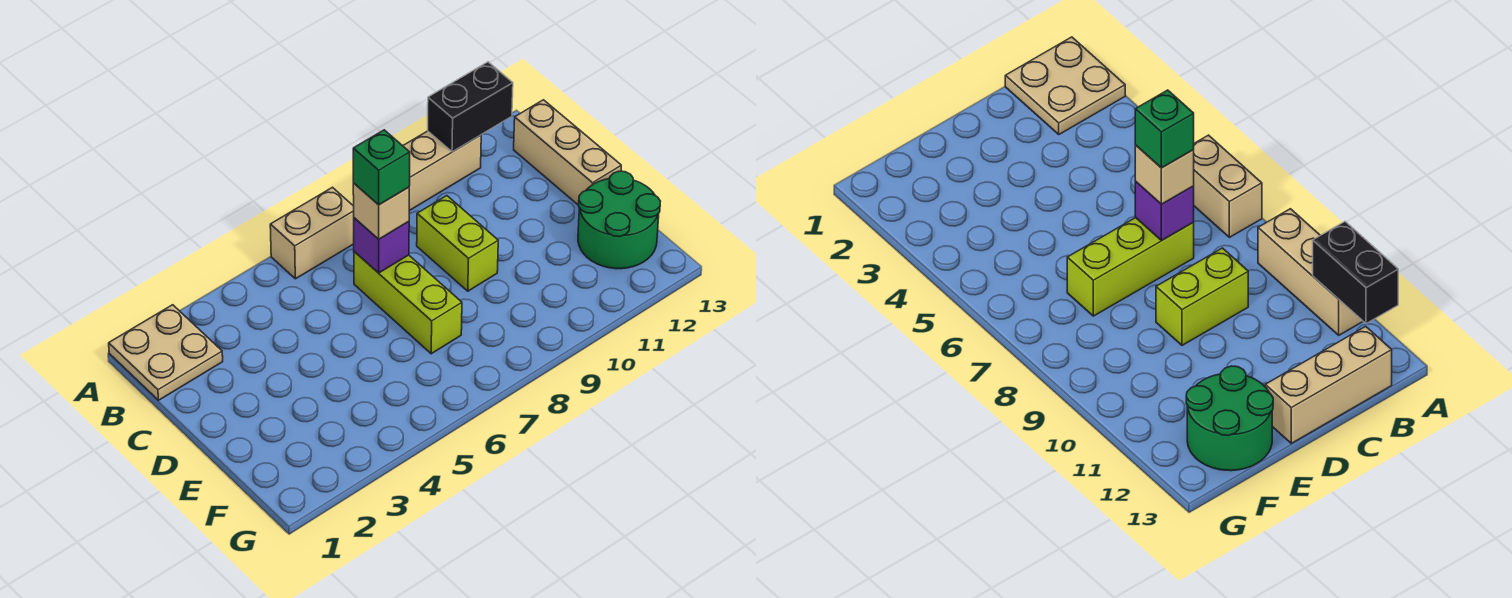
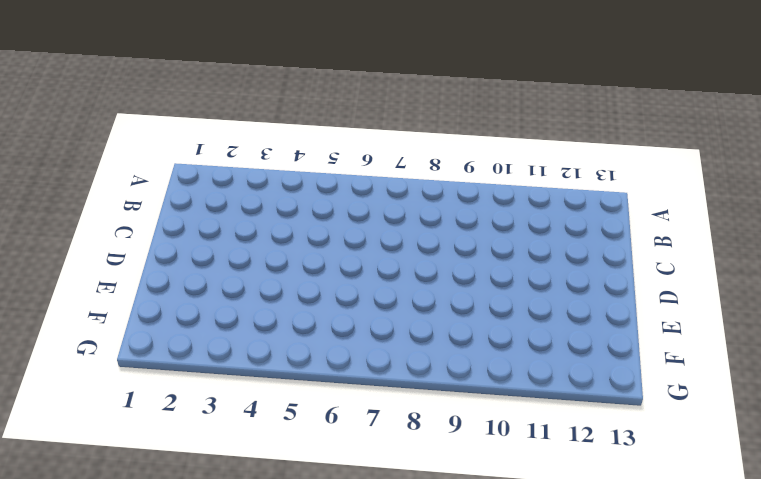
none -> tan plate A1:B2 level 1
none -> tan brick A6:A7 level 1

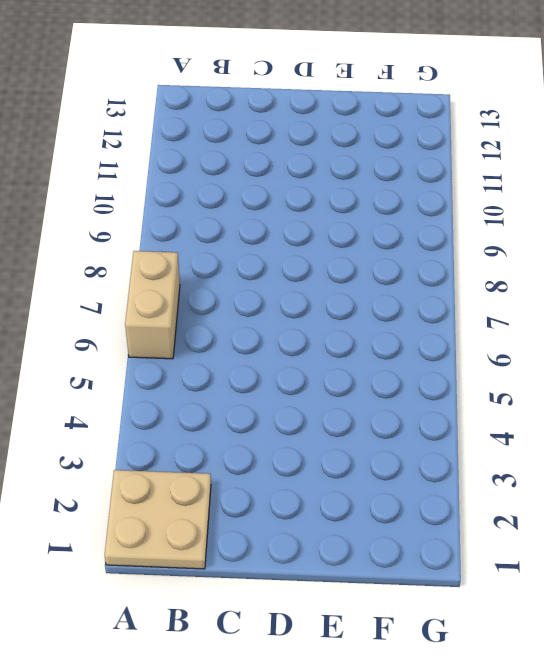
none -> tan brick A9:A11 level 1
none -> tan brick B13:D13 level 1

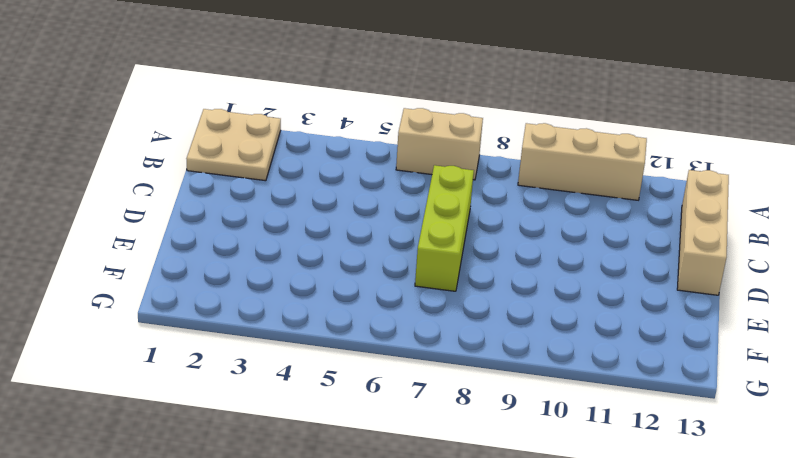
none -> lime brick C9:D9 level 1
none -> green round brick E12:F13 level 1

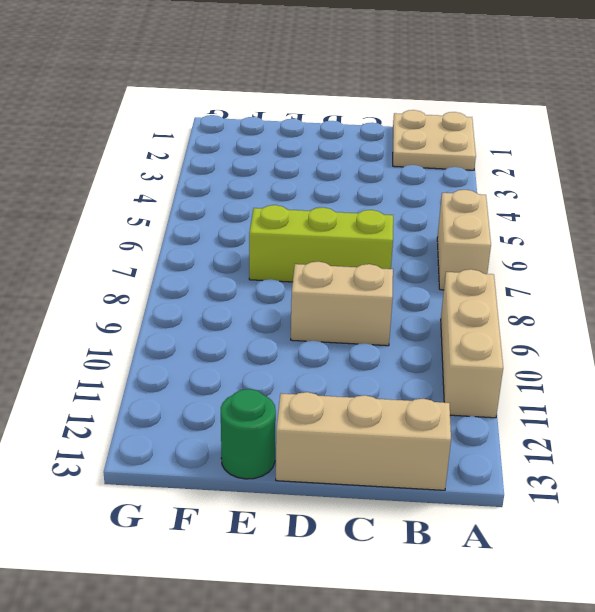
tan brick C9:D9 level 1 -> lime brick C9:D9 level 1
green round brick E13 level 1 -> green round brick E12:F13 level 1
none -> black brick A11:A12 level 2
none -> purple brick C7 level 2

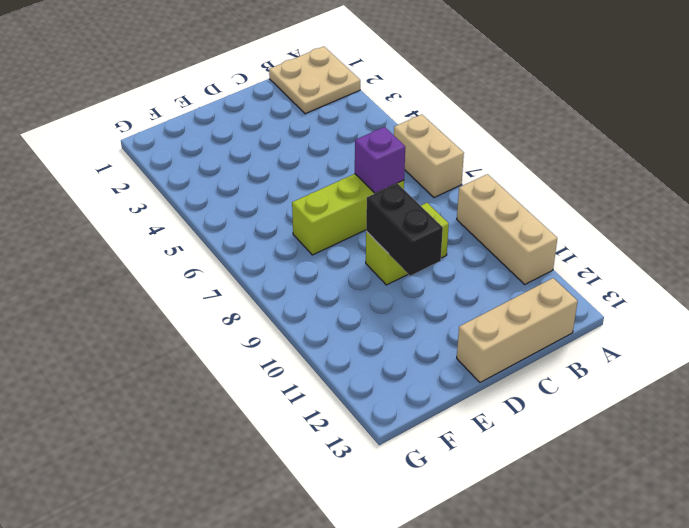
black brick D9:D10 level 2 -> black brick A11:A12 level 2
none -> green round brick E12:F13 level 1
none -> tan brick C7 level 3

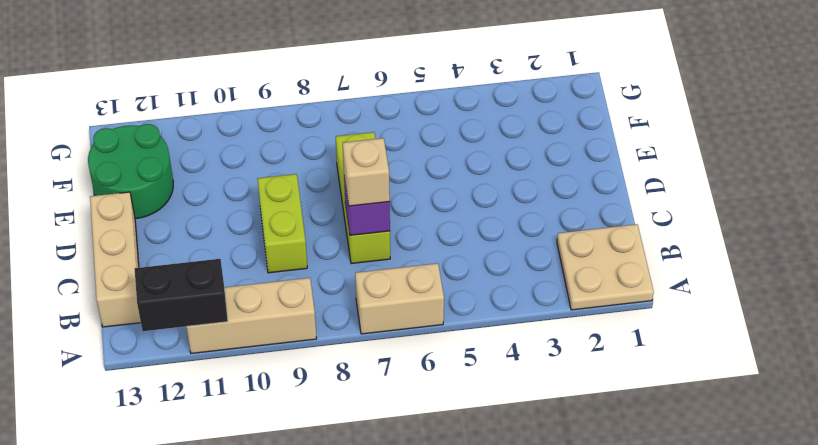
none -> green brick C7 level 4

